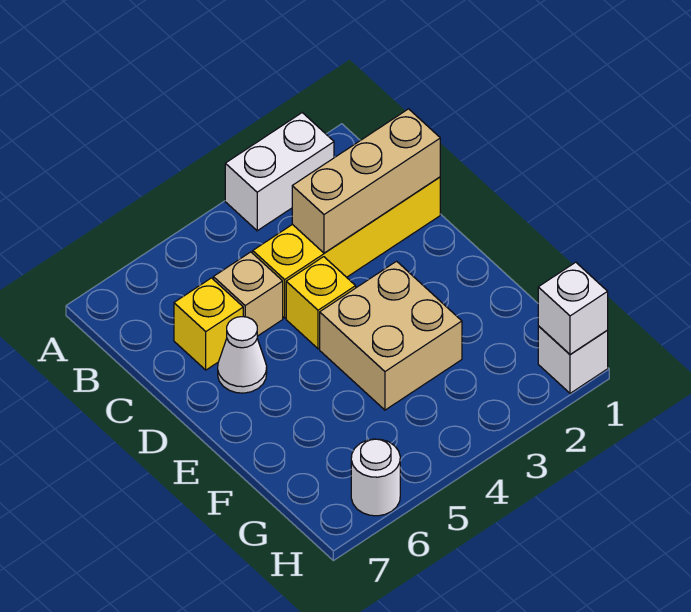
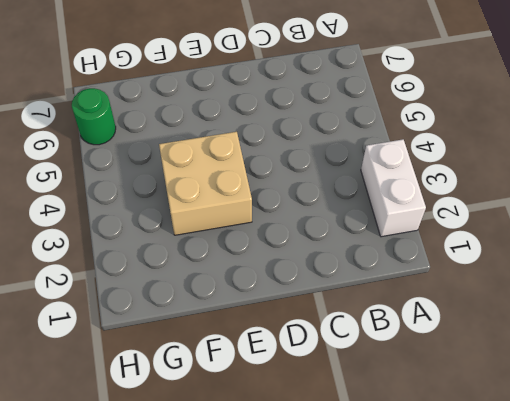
green round brick H6 level 1 -> white round brick H6 level 1
none -> yellow brick C1:C4 level 1
none -> tan brick C5 level 1

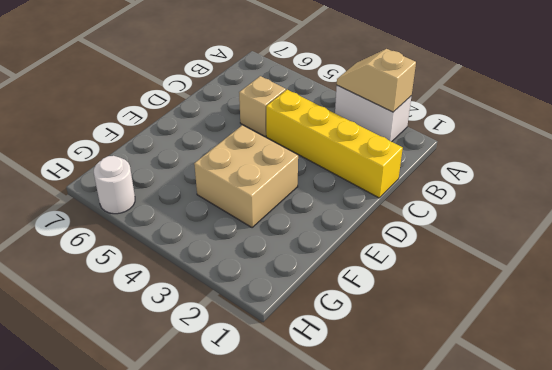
tan slope A2:A3 level 2 top 2 -> none
none -> yellow brick C6 level 1
none -> yellow brick D4 level 1

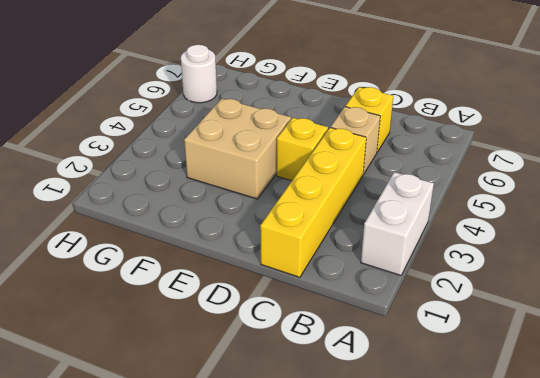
none -> white cone D6 level 1
none -> white brick H1 level 1

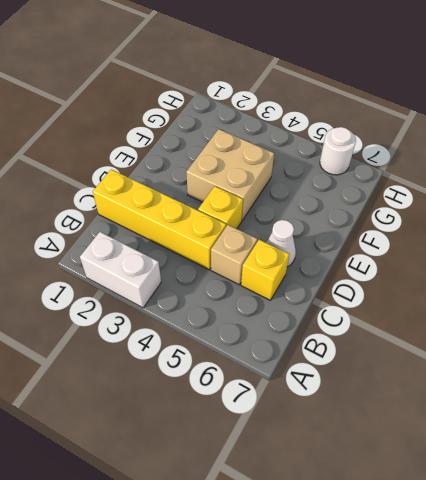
none -> white brick H1 level 1
none -> tan brick C1:C3 level 2

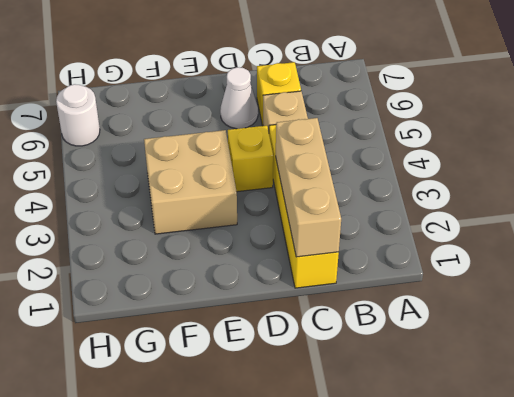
none -> white brick A2:A3 level 1
none -> white brick H1 level 1

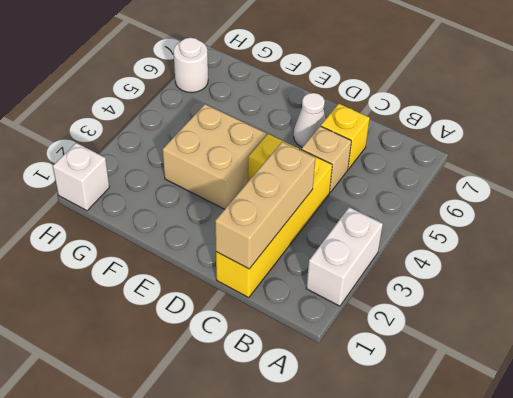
none -> white brick H1 level 2

